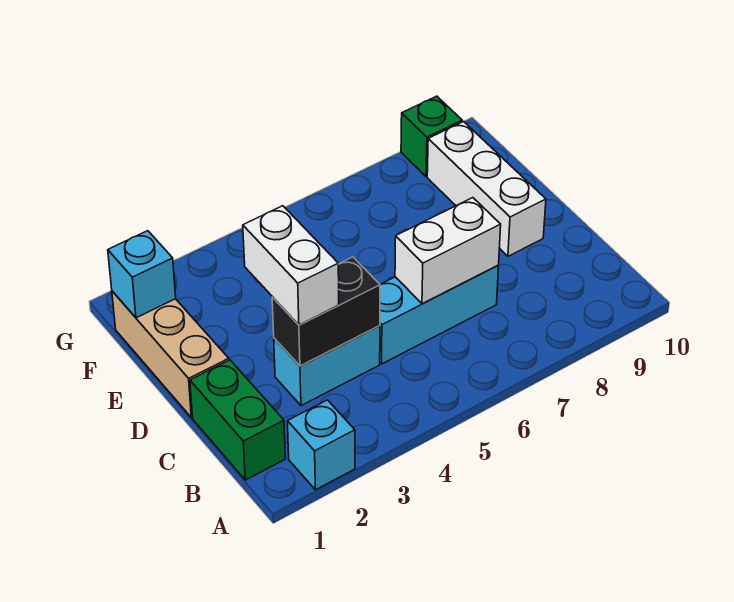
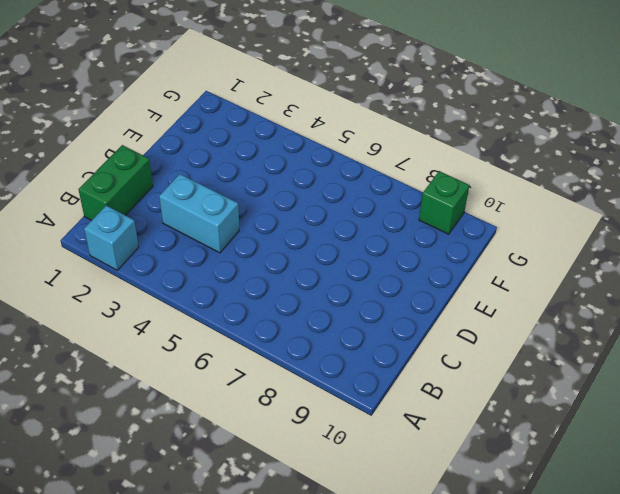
none -> cyan brick C5:C7 level 1
none -> tan brick D1:F1 level 1

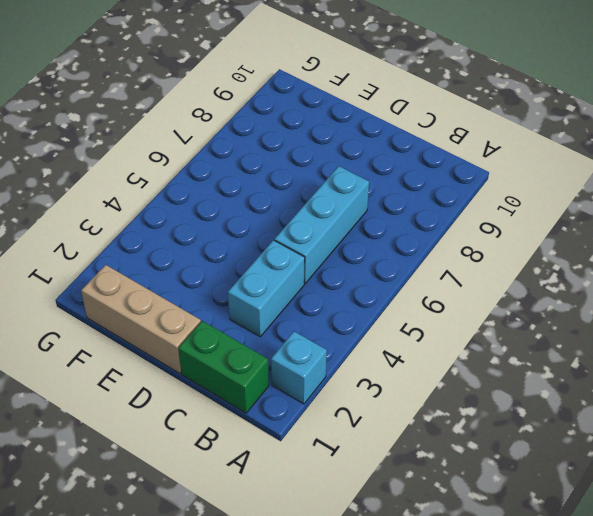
none -> white brick D9:F9 level 1
none -> green brick G9 level 1

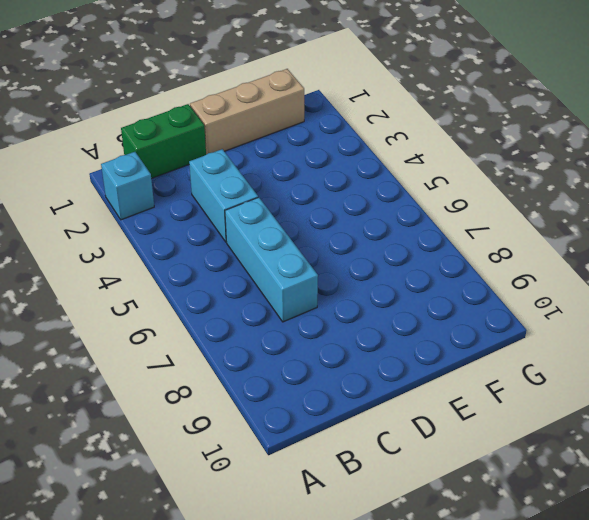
none -> white brick D9:F9 level 1
none -> green brick G9 level 1

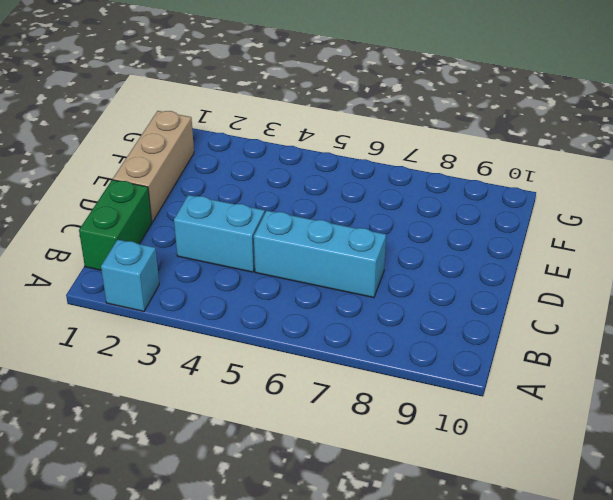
none -> white brick D9:F9 level 1
none -> green brick G9 level 1

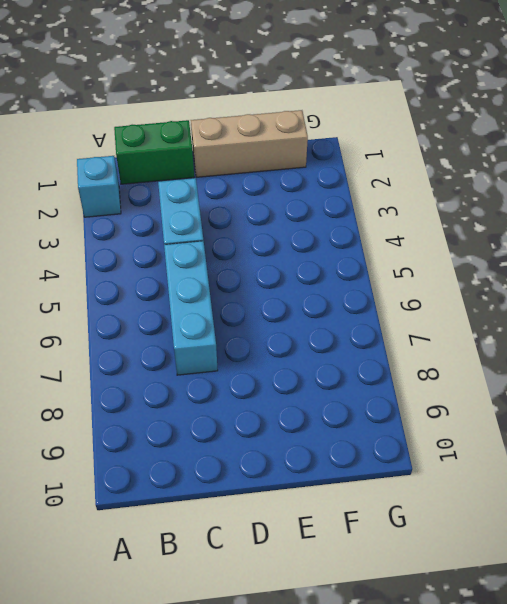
none -> white brick D9:F9 level 1
none -> green brick G9 level 1

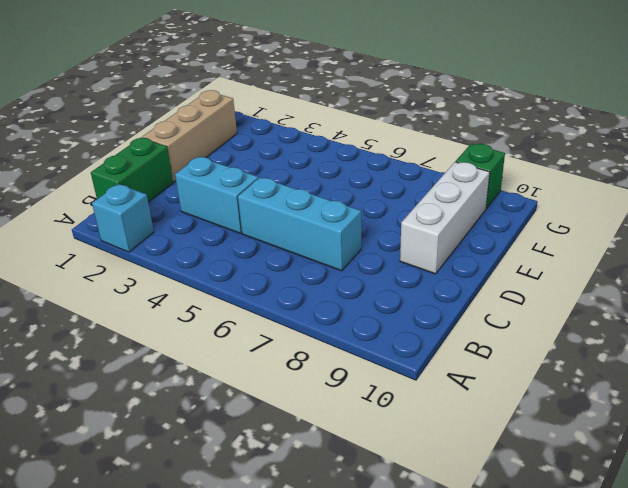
none -> black brick C3:C4 level 2
none -> white brick C6:C7 level 2

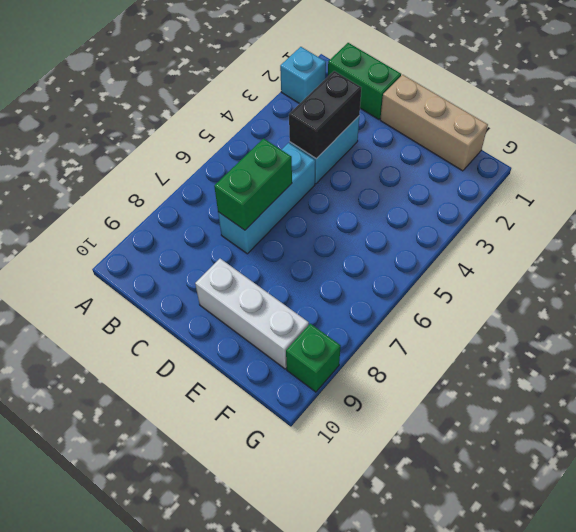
green brick C6:C7 level 2 -> white brick C6:C7 level 2
none -> cyan brick F1 level 2
none -> white brick C3:D3 level 3

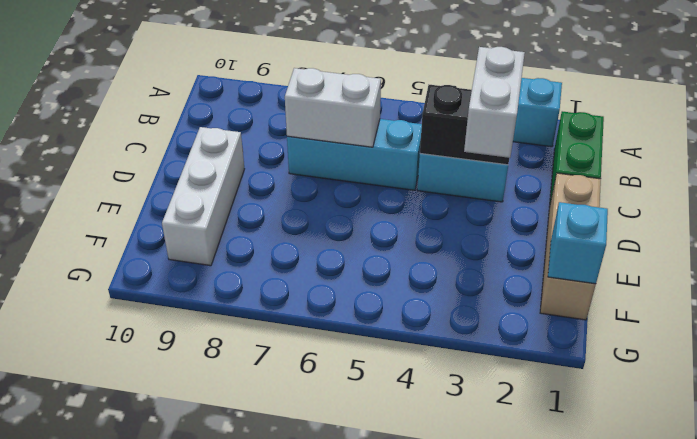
none -> green brick G9 level 1

